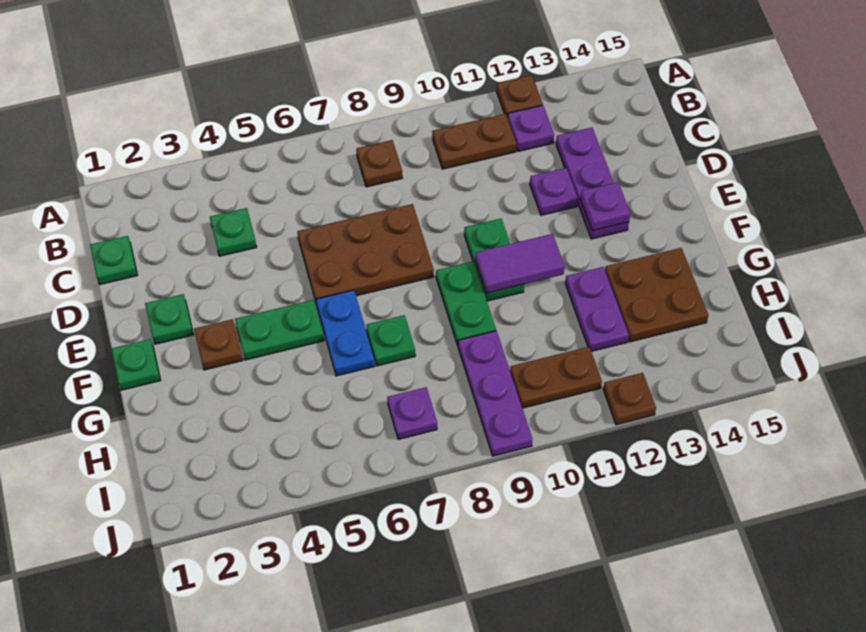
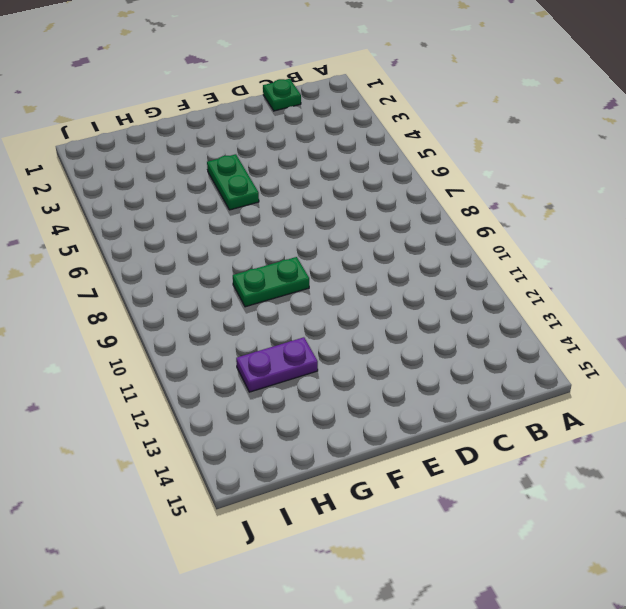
none -> brown plate A12 level 1
none -> brown plate B8 level 1
none -> brown plate B10:B11 level 1

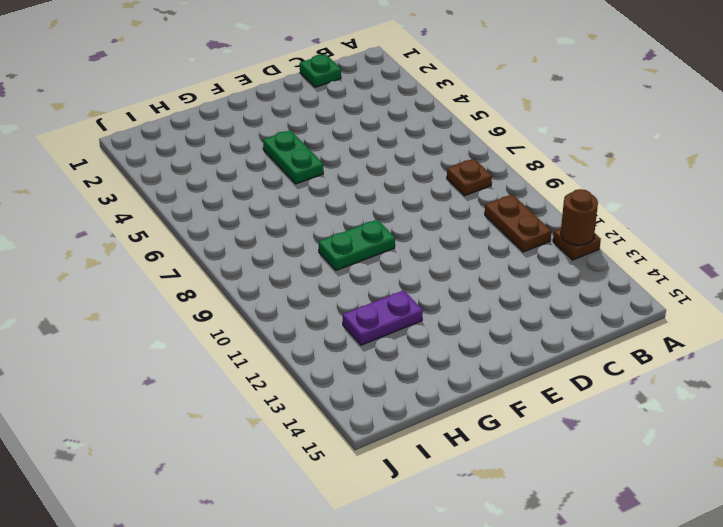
brown round brick A12 level 2 -> none
none -> purple plate B12 level 1
none -> green plate C4 level 1
none -> purple plate C13:E13 level 1

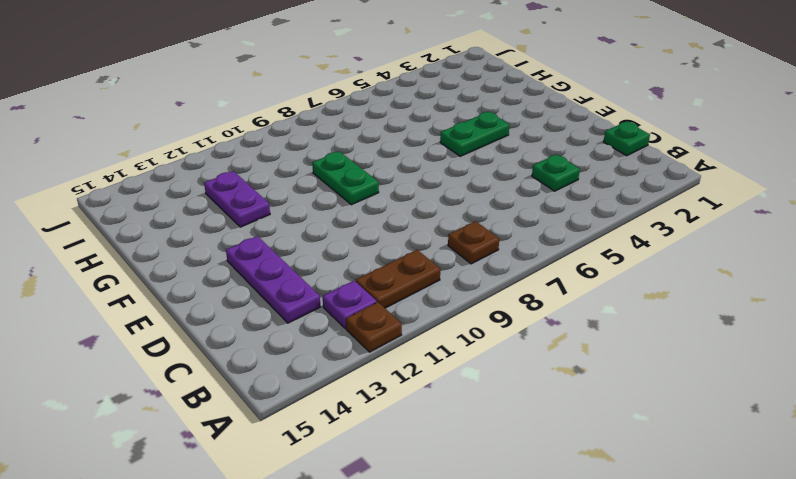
none -> brown plate D6:E8 level 1
none -> purple plate D12 level 1
none -> green plate E2 level 1

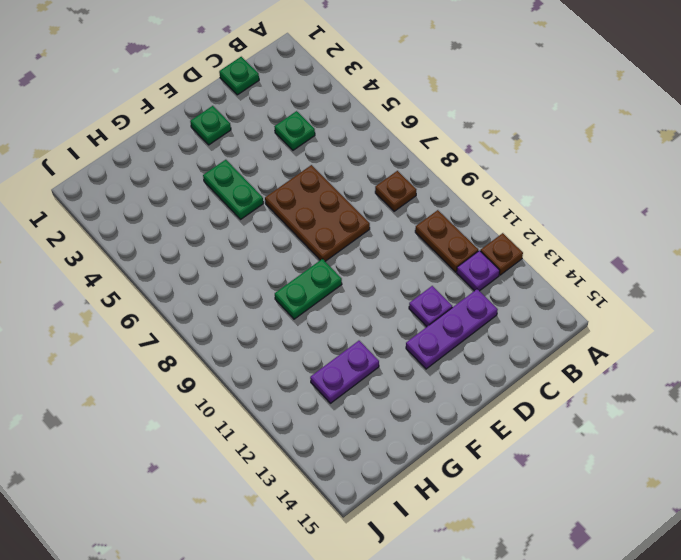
none -> green plate E10:F10 level 1
none -> green plate F1 level 1
none -> brown plate F3 level 1

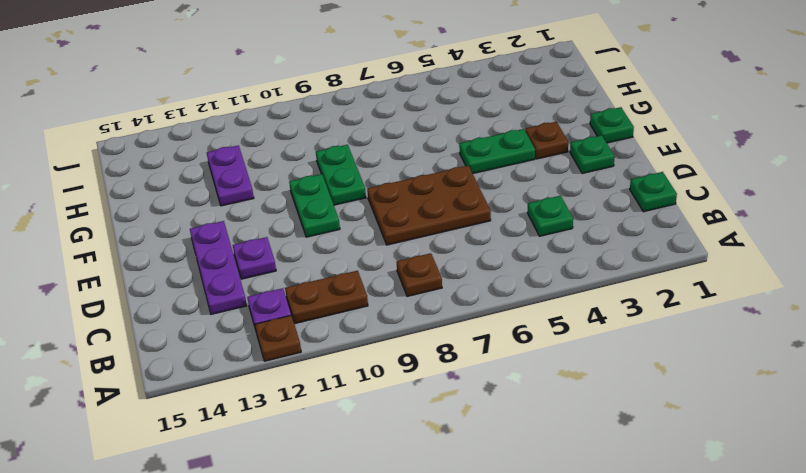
none -> blue plate F6:G6 level 1
none -> green plate G7 level 1
none -> brown plate G13:H14 level 1

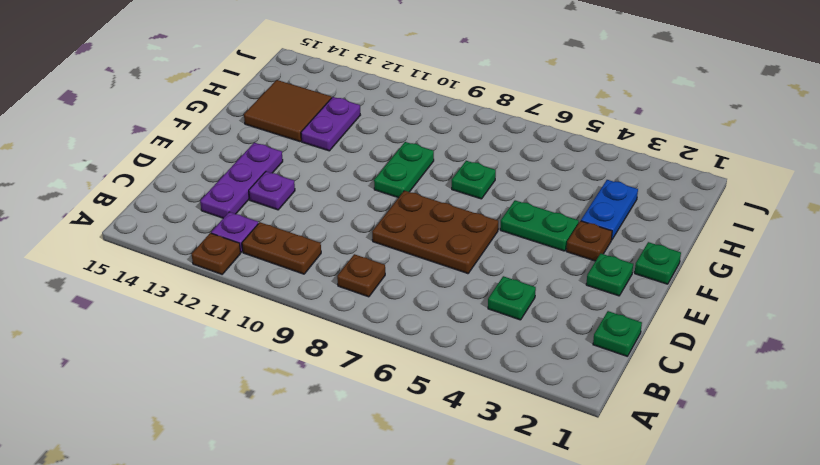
blue plate G3:H3 level 1 -> blue plate F6:G6 level 1
brown tile G13:H14 level 1 -> brown plate G13:H14 level 1
none -> green plate E10:F10 level 1
none -> purple plate H9:J9 level 1
none -> purple plate I7 level 1

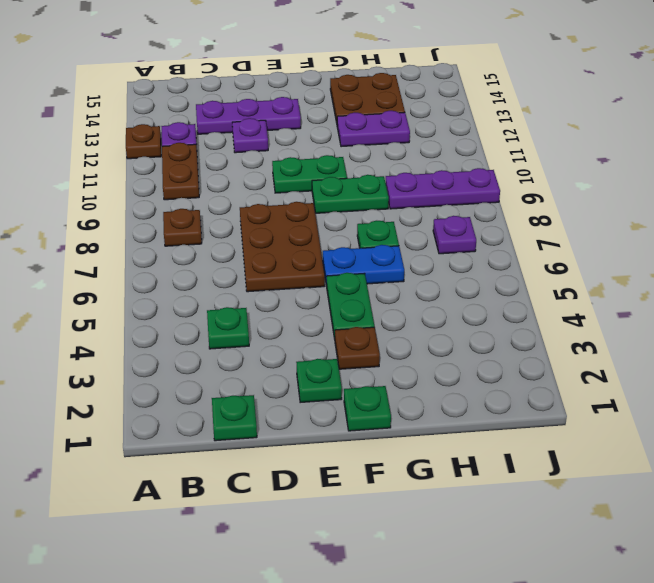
none -> brown plate I10:I11 level 1
none -> brown plate J12 level 1
none -> purple plate E13 level 2

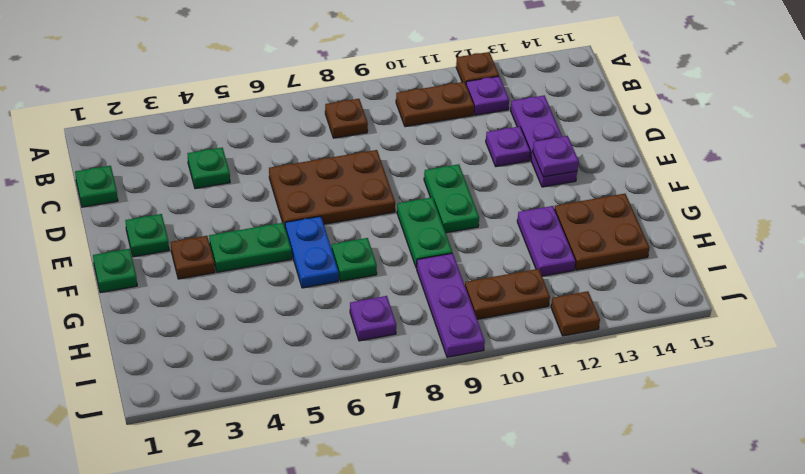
none -> purple tile F10:F11 level 2

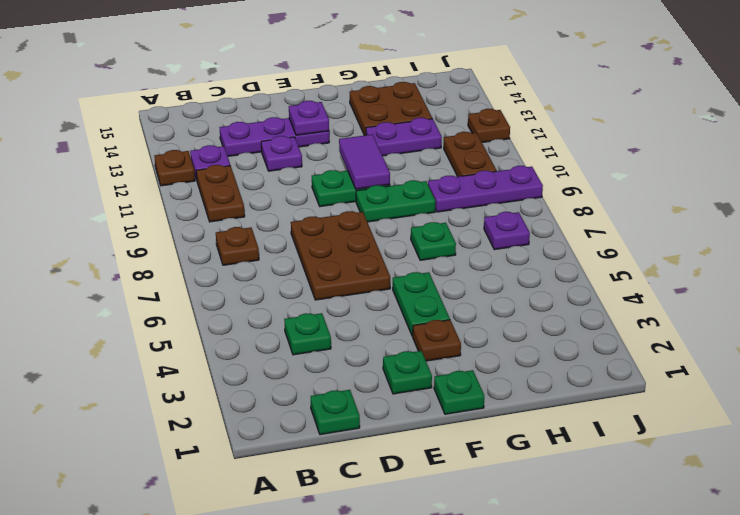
none -> blue plate F6:G6 level 1

